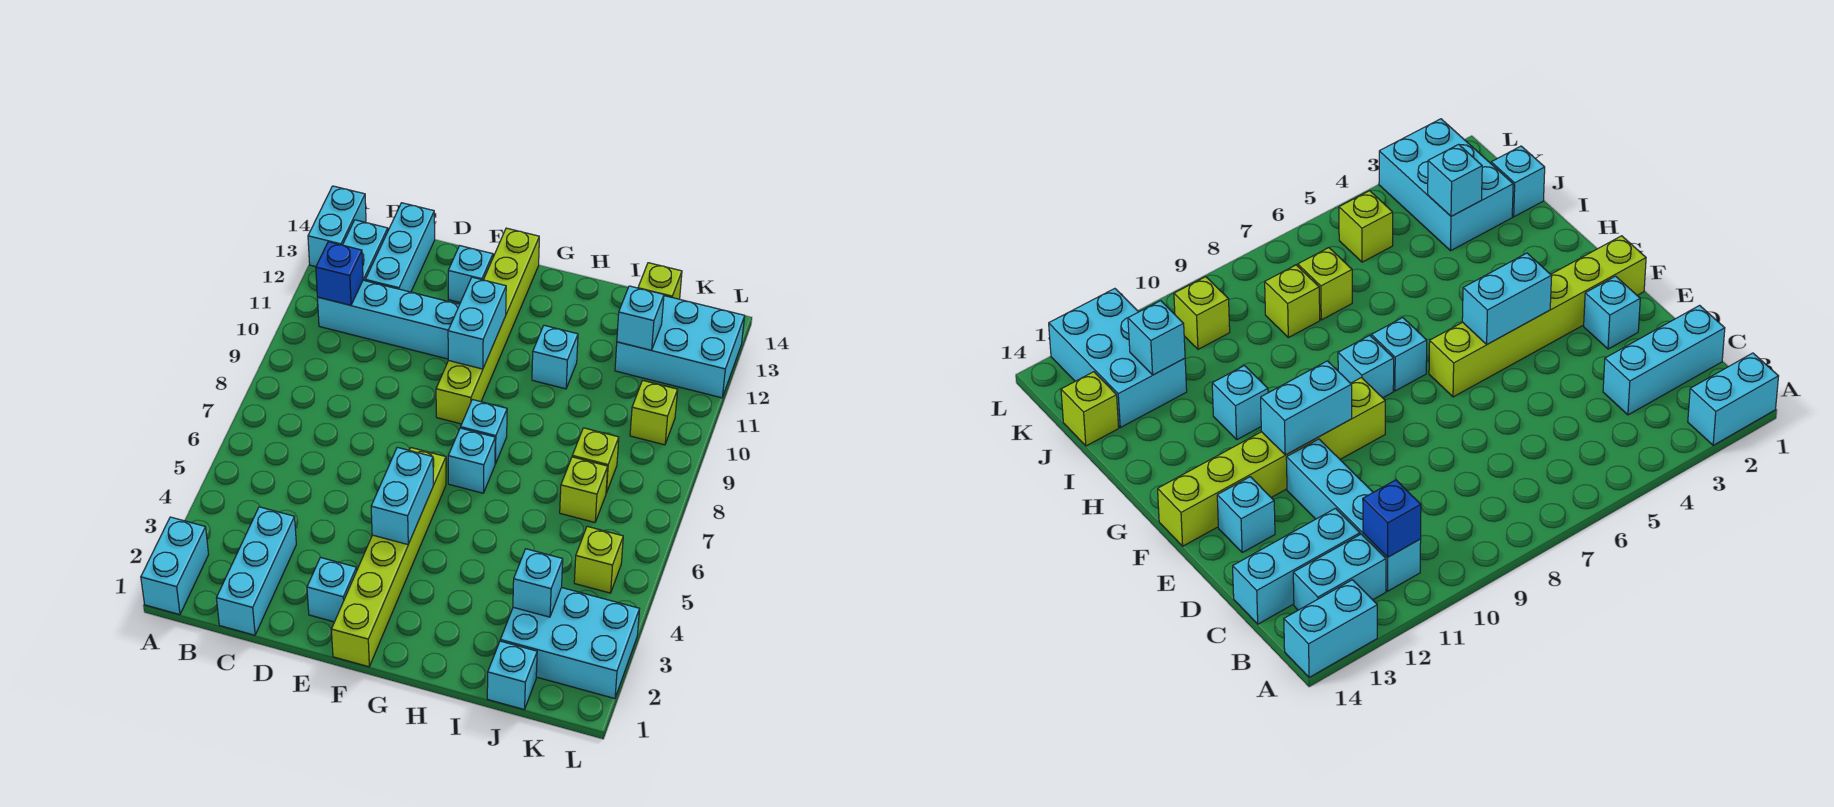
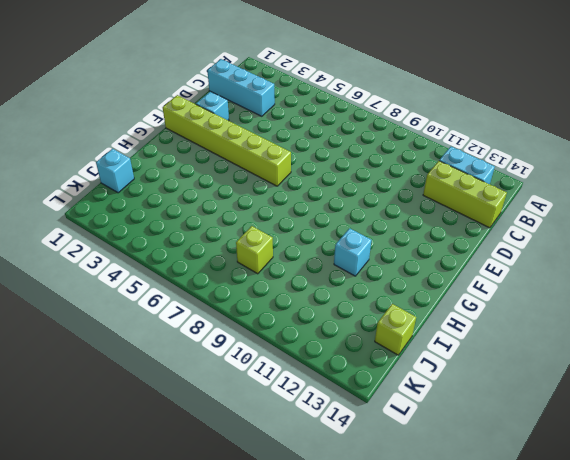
lime brick C12:C14 level 1 -> cyan brick C12:C14 level 1
none -> cyan brick A1:A2 level 1
none -> cyan brick A13:A14 level 1
none -> cyan brick B11:E11 level 1

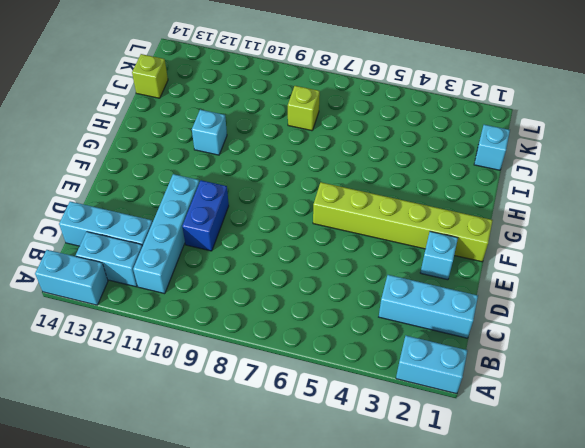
blue brick D10:E10 level 1 -> none
none -> cyan brick E13 level 1
none -> lime brick F9:F14 level 1
none -> cyan brick G7 level 1

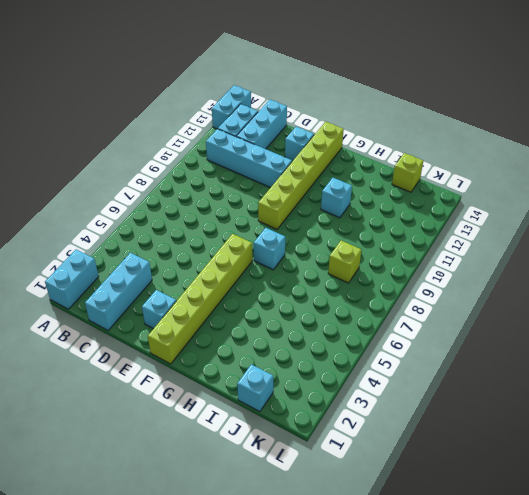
none -> cyan brick G8 level 1
none -> cyan brick J2:L3 level 1
none -> lime brick J7 level 1

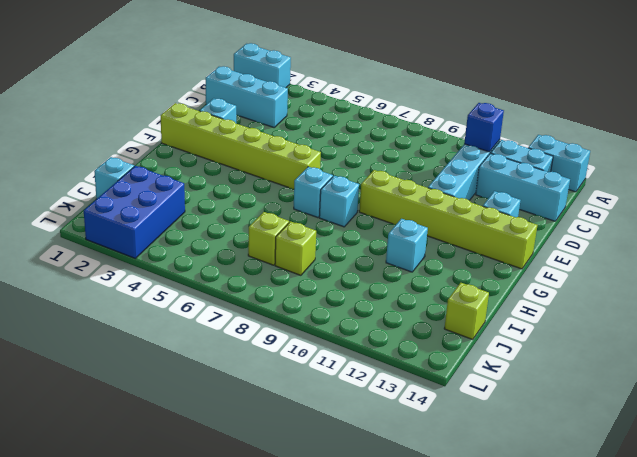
blue brick J2:L3 level 1 -> cyan brick J2:L3 level 1
none -> cyan brick J12:L13 level 1
none -> lime brick K5 level 1
none -> lime brick K10 level 1

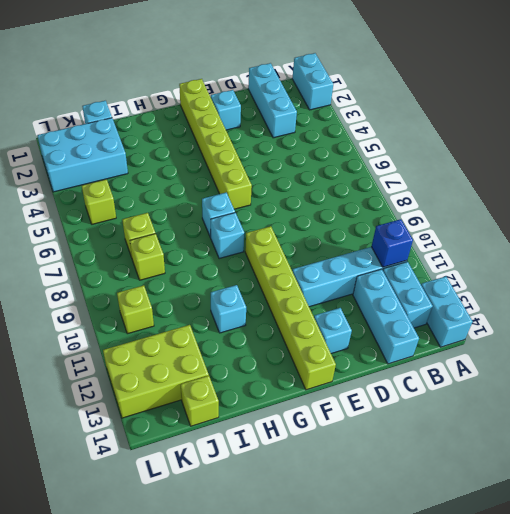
lime brick J12:L13 level 1 -> cyan brick J12:L13 level 1
none -> cyan brick F4:F5 level 2
none -> cyan brick F10:F11 level 2
none -> cyan brick J3 level 2

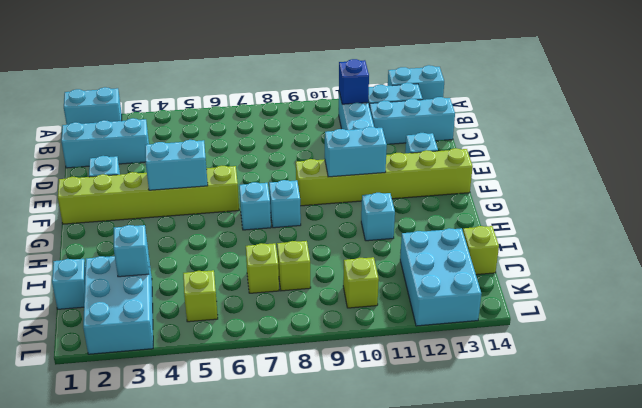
none -> cyan brick J12 level 2

